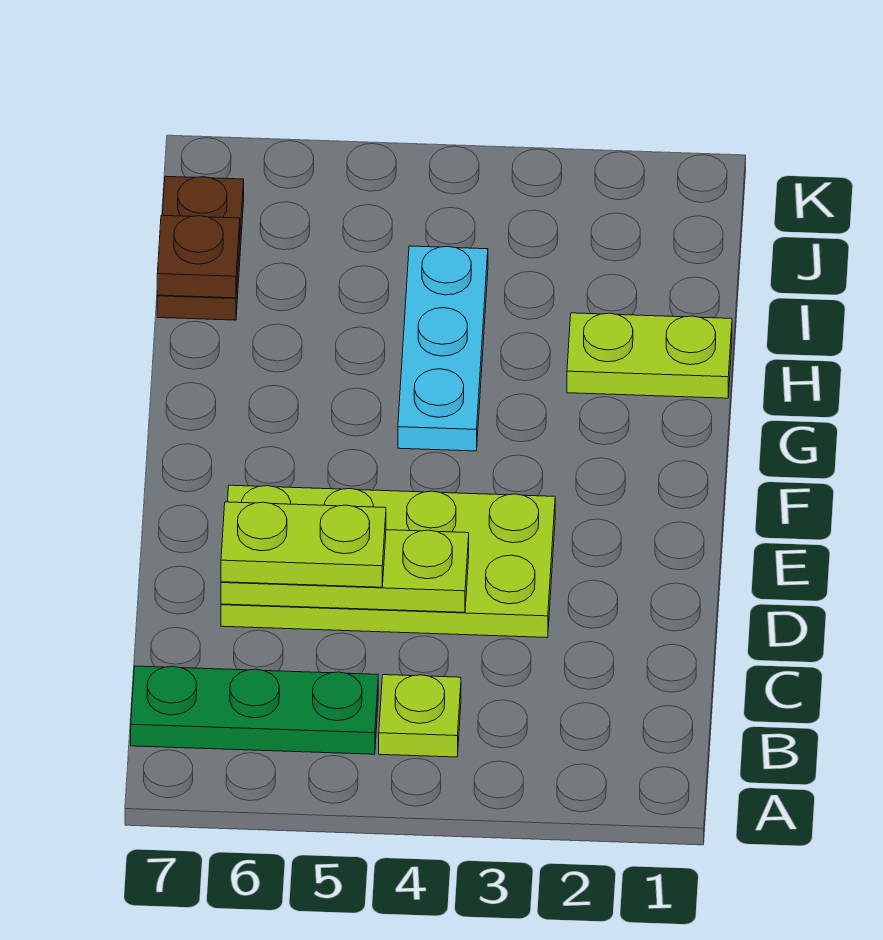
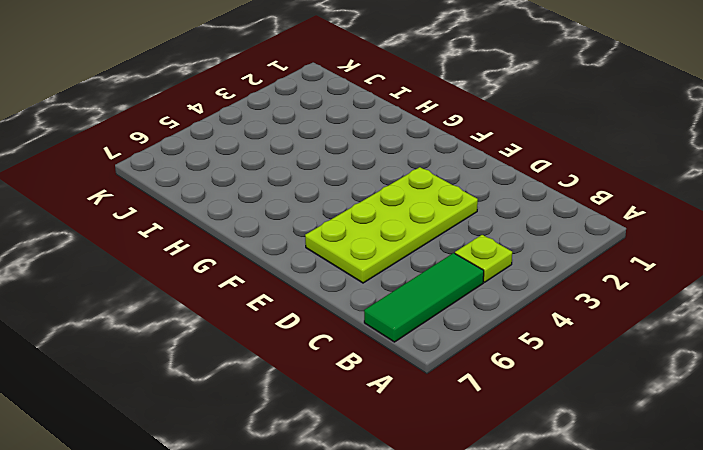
green tile B5:B7 level 1 -> green plate B5:B7 level 1
none -> cyan plate G4:I4 level 1
none -> lime plate H1:H2 level 1

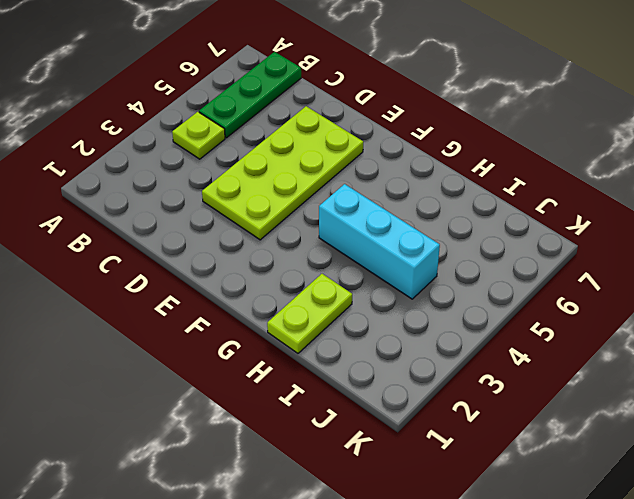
cyan brick G4:I4 level 1 -> cyan plate G4:I4 level 1
none -> brown plate I7:J7 level 1
none -> lime plate D4:D6 level 2

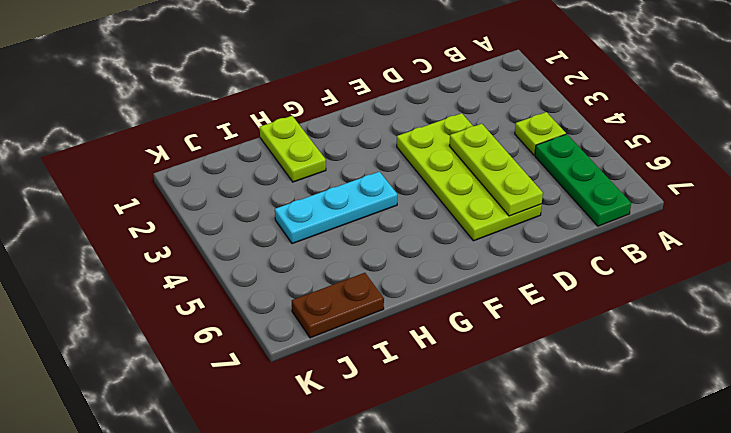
none -> brown plate I7 level 2
none -> lime plate D5:D6 level 3

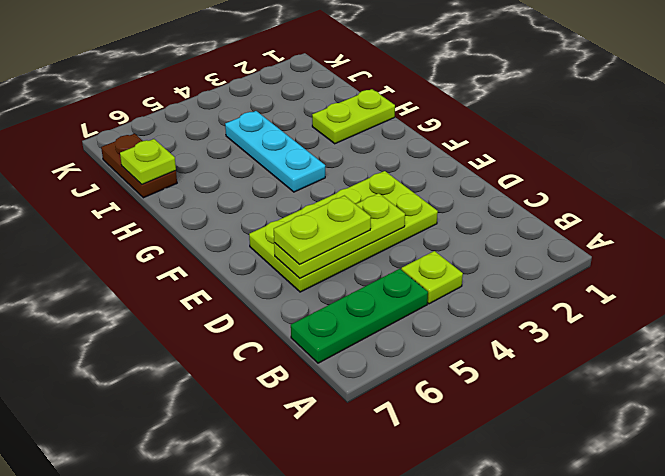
lime plate I7 level 2 -> brown plate I7 level 2

